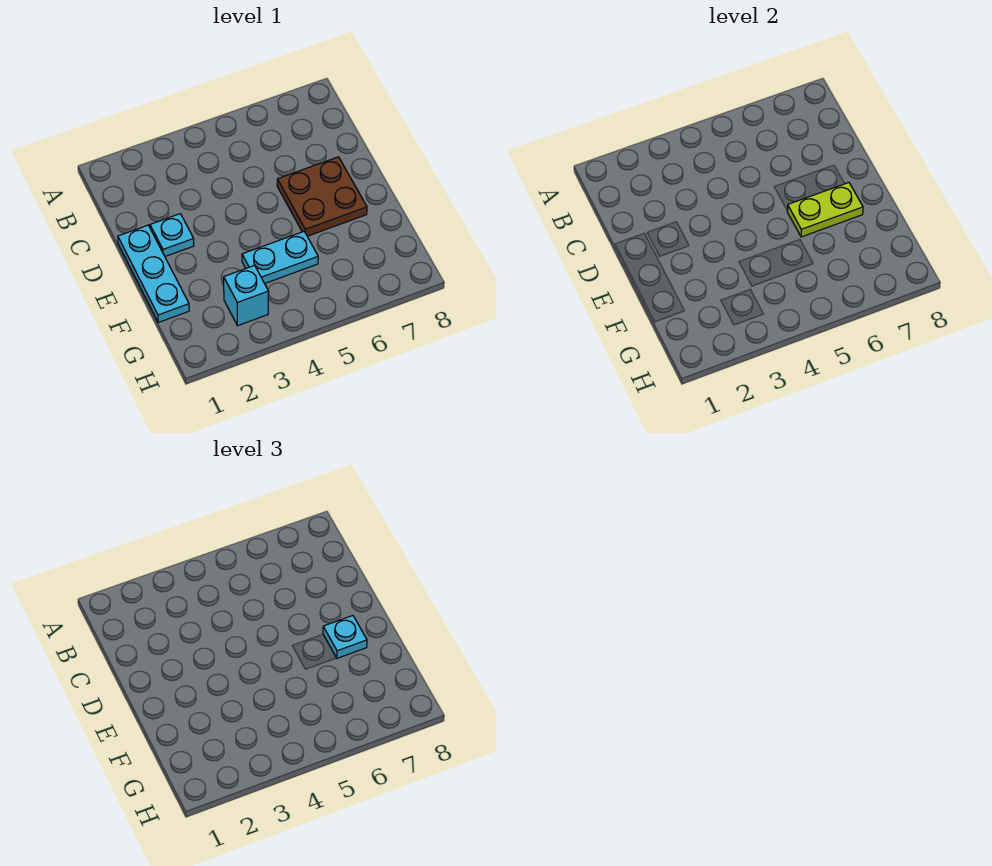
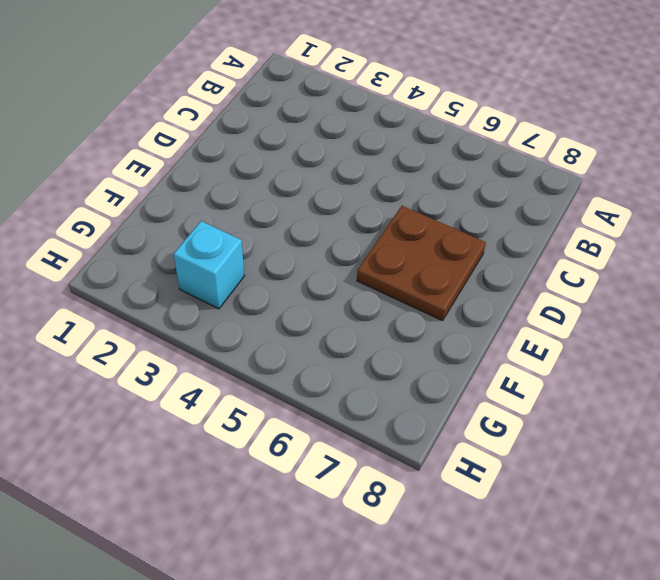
none -> cyan plate D1:F1 level 1
none -> cyan plate D2 level 1

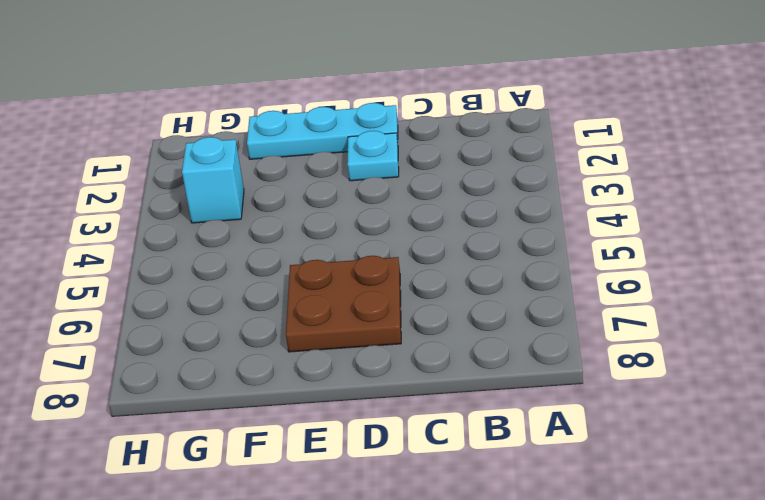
none -> cyan plate F4:F5 level 1
none -> lime plate E6:E7 level 2

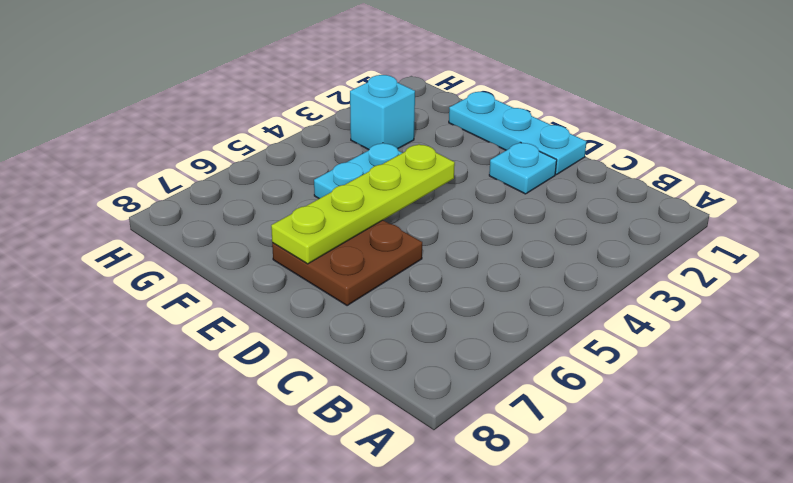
lime plate E4:E7 level 2 -> lime plate E6:E7 level 2
none -> cyan plate E7 level 3

